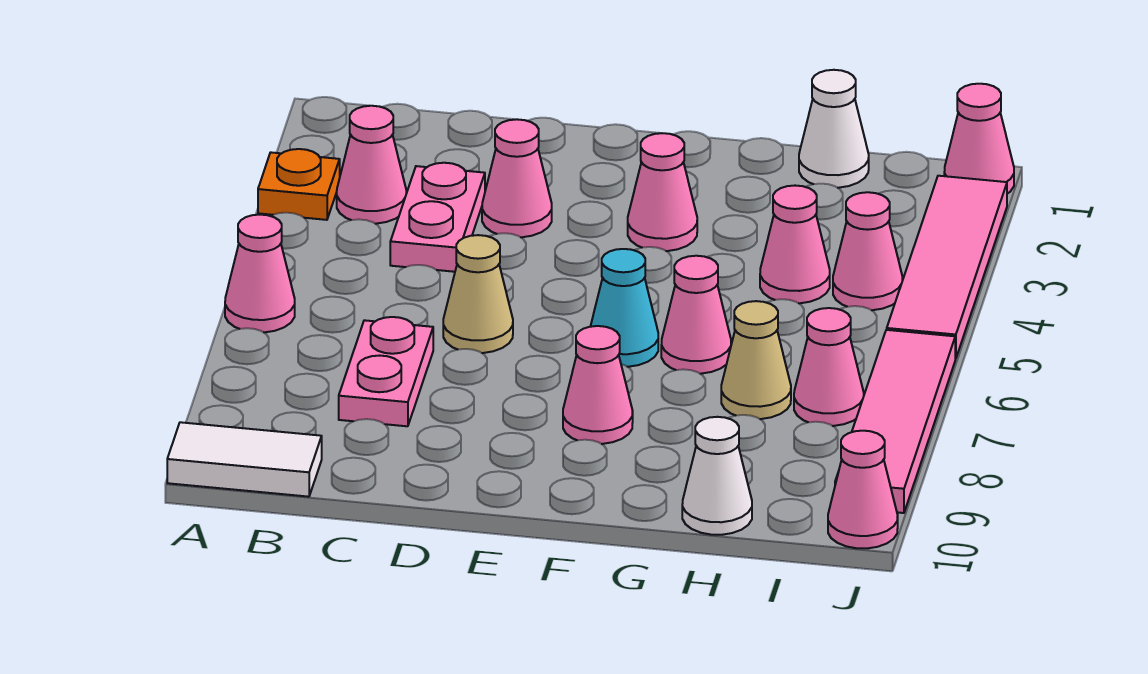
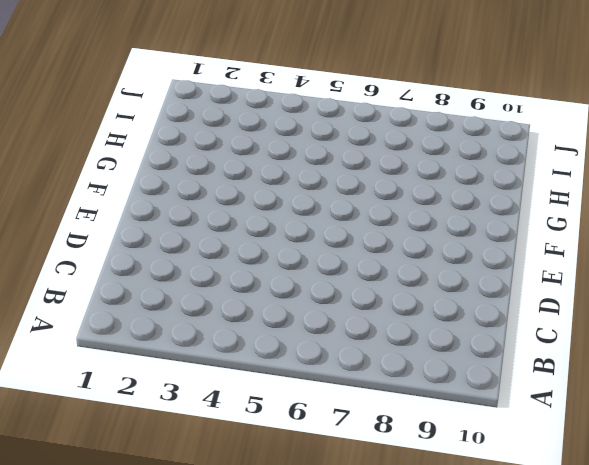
none -> orange plate A3 level 1
none -> pink cone A6 level 1
none -> white tile A10:B10 level 1

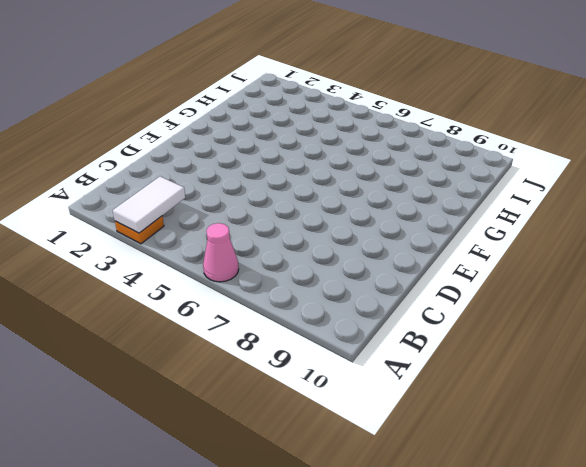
white tile A3:B3 level 2 -> white tile A10:B10 level 1
none -> pink cone B3 level 1
none -> pink plate C3:C4 level 1
none -> pink plate C7:C8 level 1

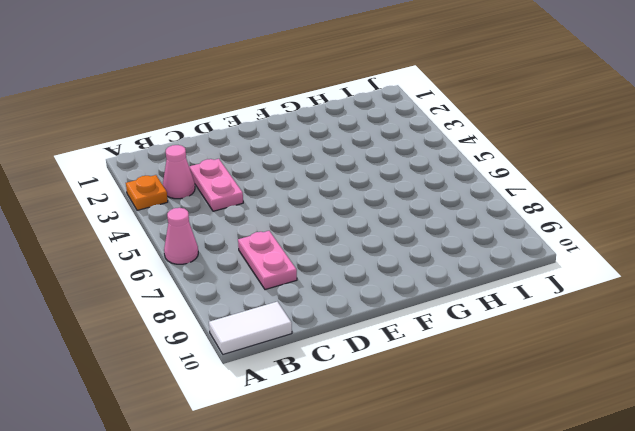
none -> pink cone D3 level 1
none -> tan cone D6 level 1
none -> pink cone F3 level 1

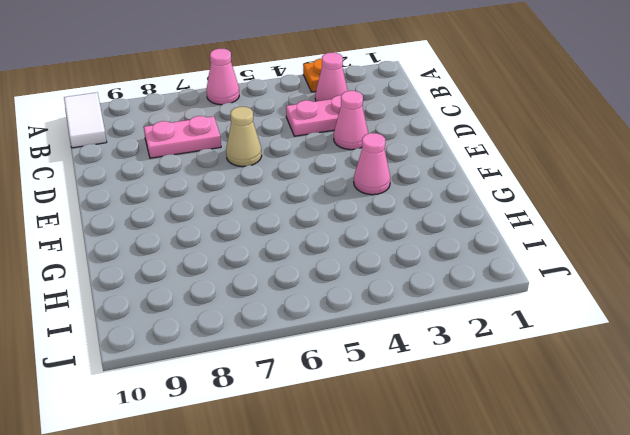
none -> cyan cone F6 level 1
none -> pink cone F8 level 1
none -> pink cone G6 level 1

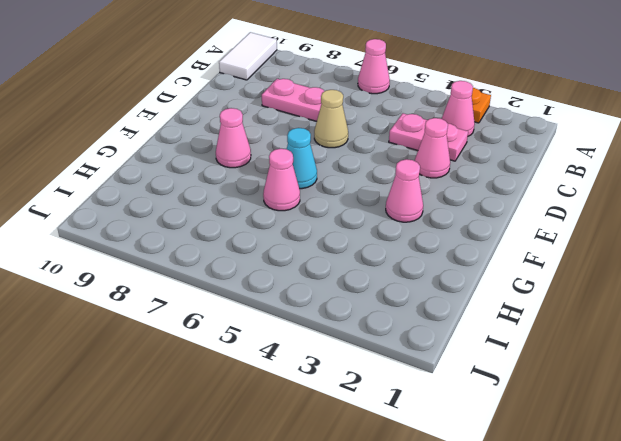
none -> white cone H1 level 1
none -> pink cone H4 level 1
none -> tan cone H7 level 1

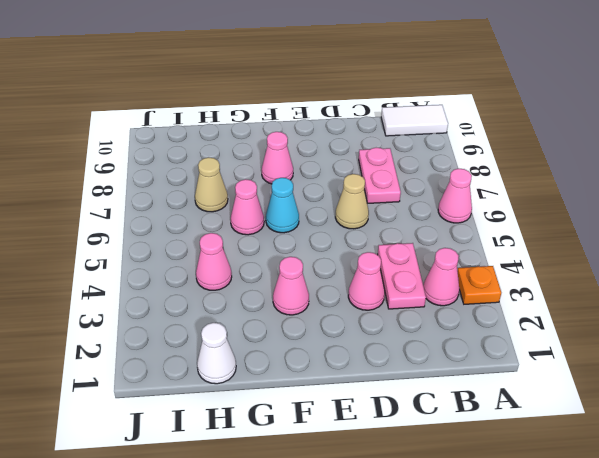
none -> white cone H10 level 1
none -> pink cone I4 level 1
none -> pink cone I7 level 1

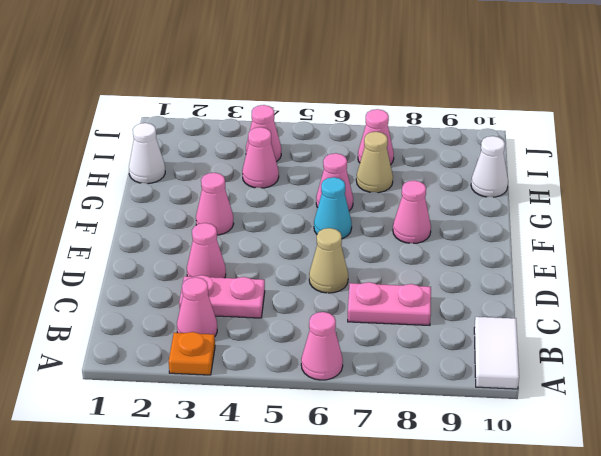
none -> pink cone J1 level 1
none -> pink tile J2:J5 level 1
none -> pink tile J6:J9 level 1

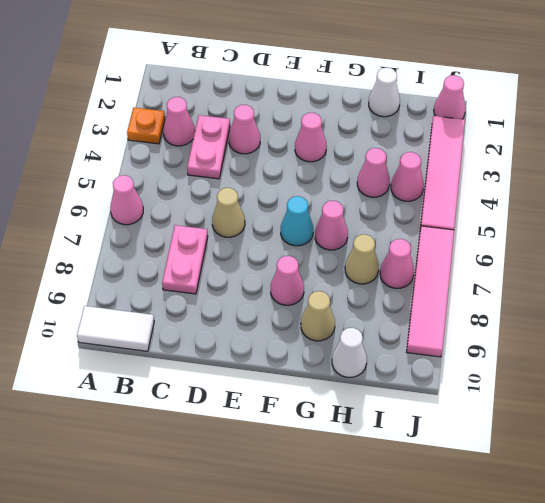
tan cone G9 level 1 -> none
none -> pink cone J10 level 1

